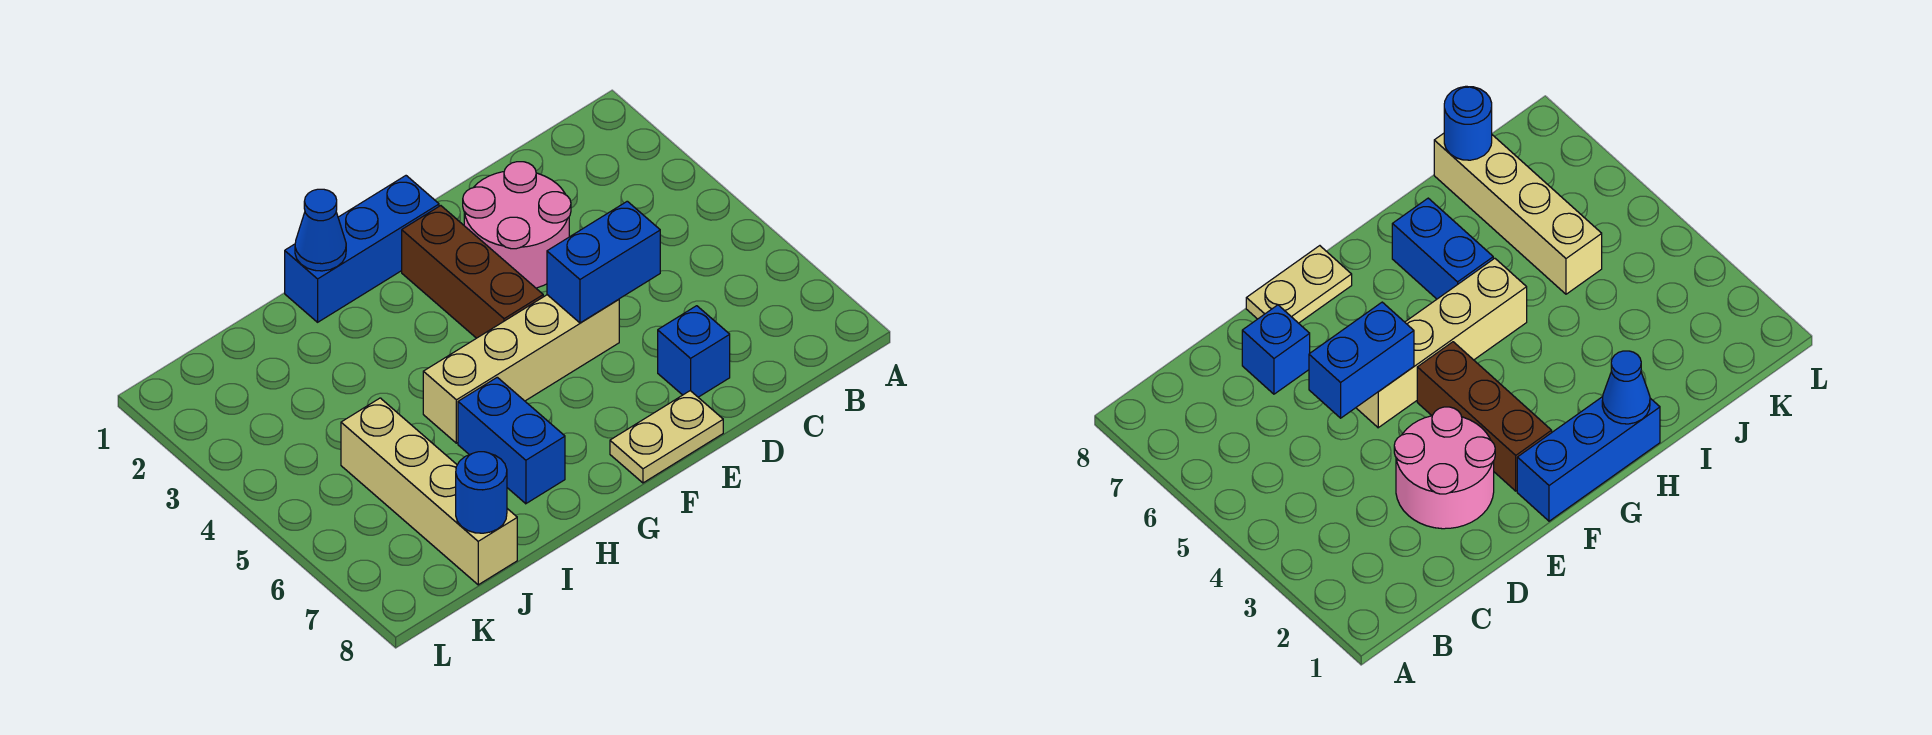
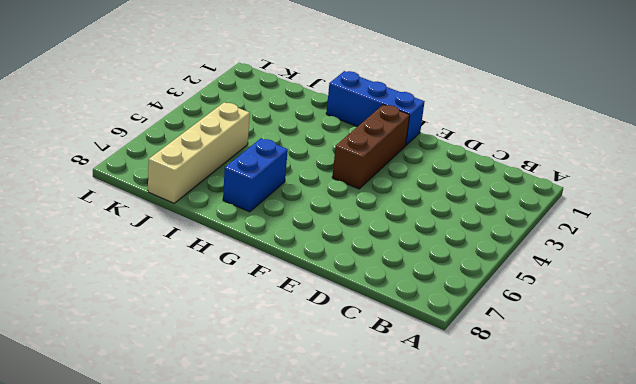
none -> pink round brick D2:E3 level 1
none -> blue brick D7 level 1

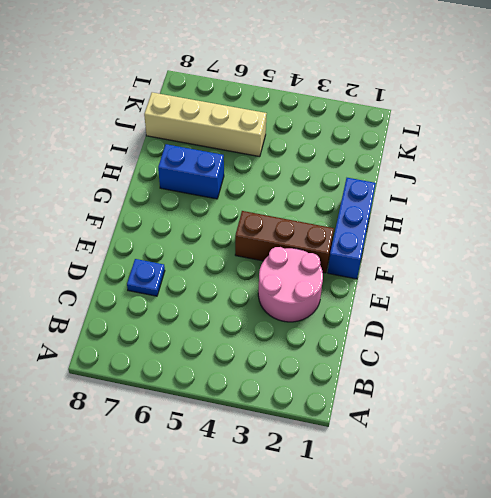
blue plate D7 level 1 -> blue brick D7 level 1
none -> tan brick E5:H5 level 1
none -> tan plate E8:F8 level 1

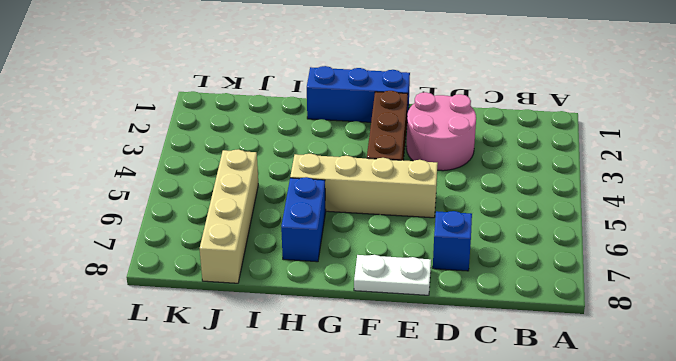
white plate E8:F8 level 1 -> tan plate E8:F8 level 1
none -> blue brick D5:E5 level 2
none -> blue cone H1 level 2

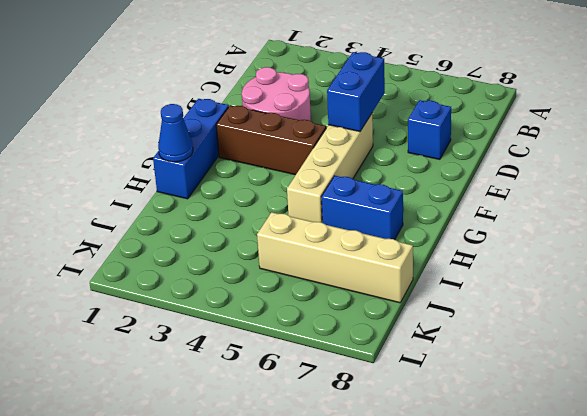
none -> tan plate E8:F8 level 1
none -> blue round brick J8 level 2

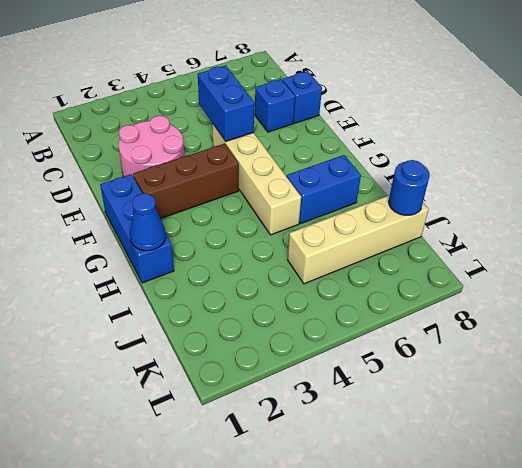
blue brick D8 level 1 -> none
none -> tan plate E8:F8 level 1

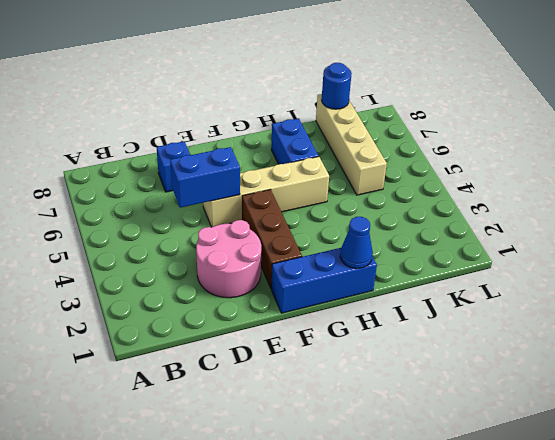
none -> tan plate E8:F8 level 1

